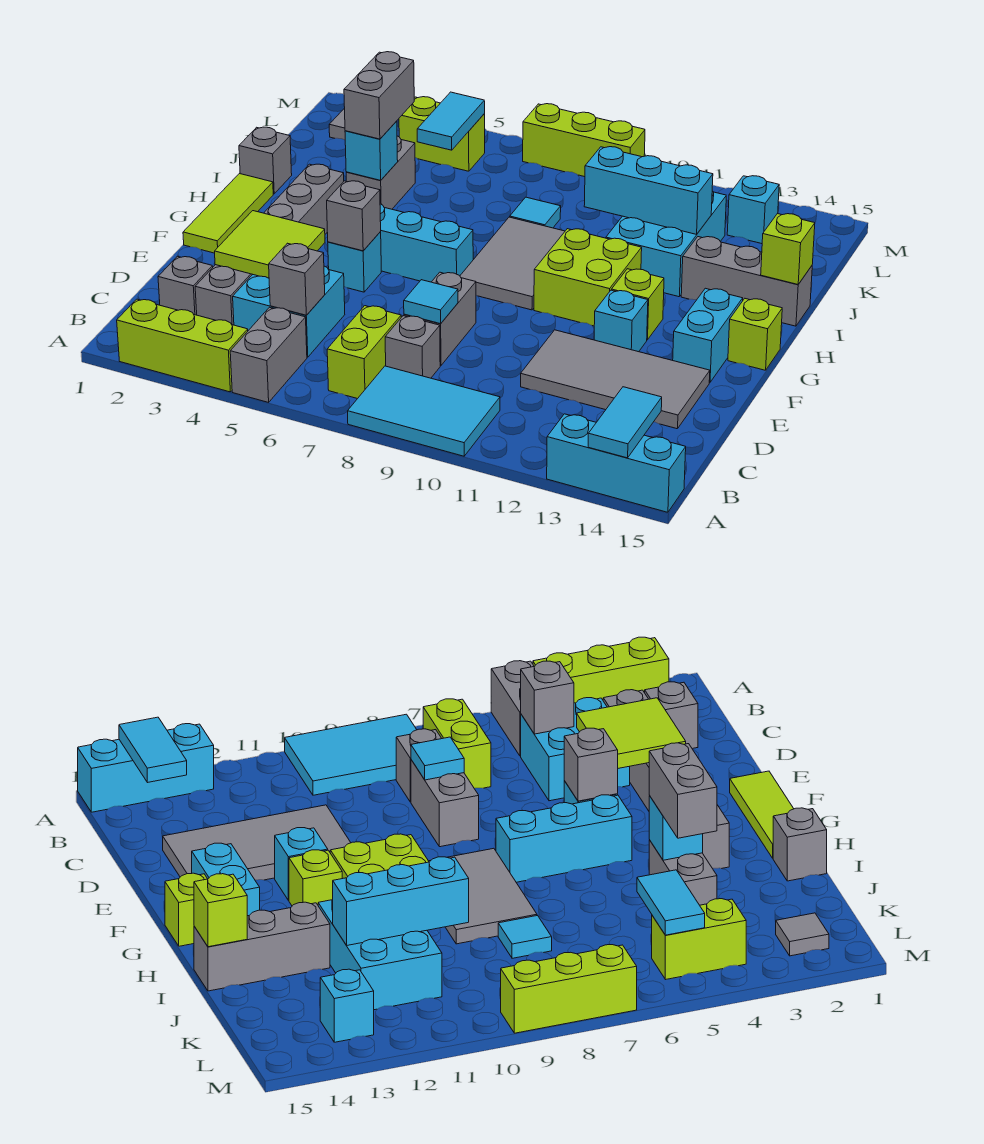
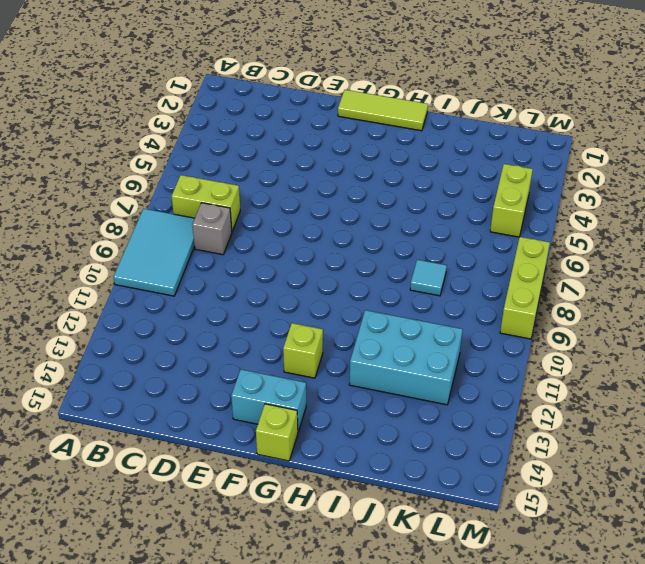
none -> lime brick A2:A4 level 1
none -> grey brick A5:B5 level 1
none -> cyan brick A13:A15 level 1
none -> grey brick C2 level 1

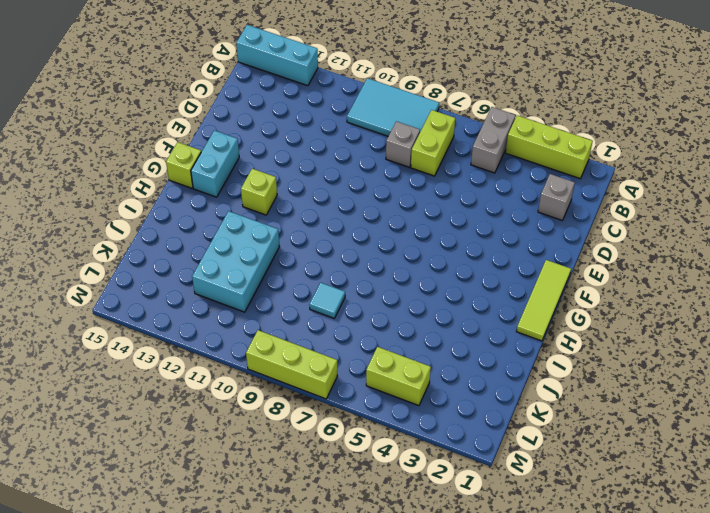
none -> grey brick C3:H3 level 1
none -> cyan brick C4:D5 level 1
none -> grey brick D8:E8 level 1
none -> grey tile D11:E14 level 1

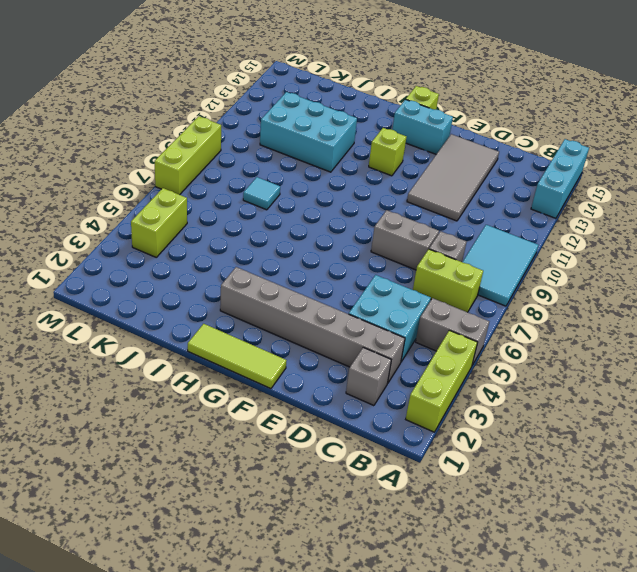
none -> cyan brick F5 level 1
none -> cyan brick F12 level 1
none -> cyan brick G5:G7 level 1
none -> grey tile G8:I9 level 1

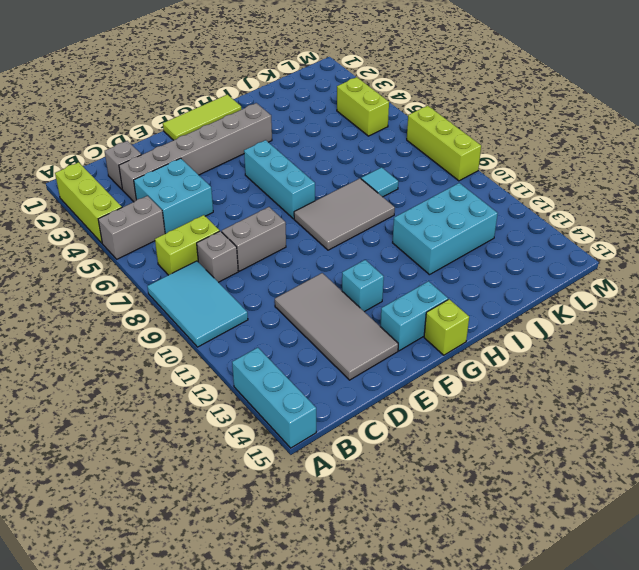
none -> cyan brick F5 level 1
none -> lime brick G10:H11 level 1
none -> lime brick G12 level 1
none -> grey brick I1 level 1

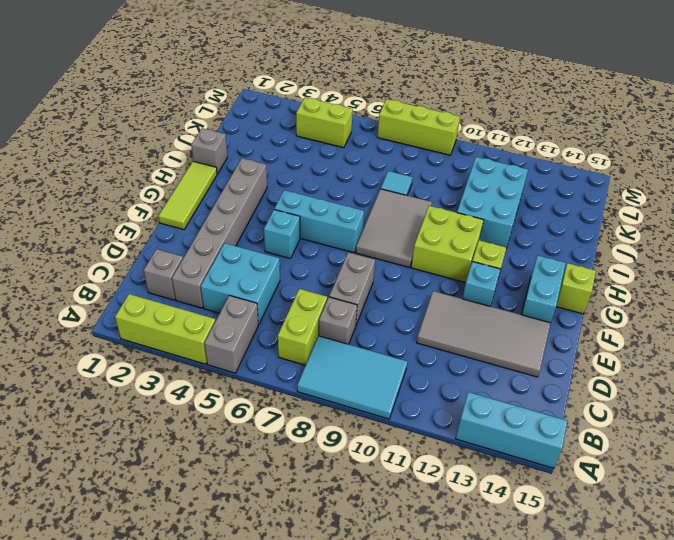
none -> grey brick I4:J4 level 1
none -> grey brick I13:I15 level 1
none -> grey tile L2 level 1
none -> cyan brick L13 level 1

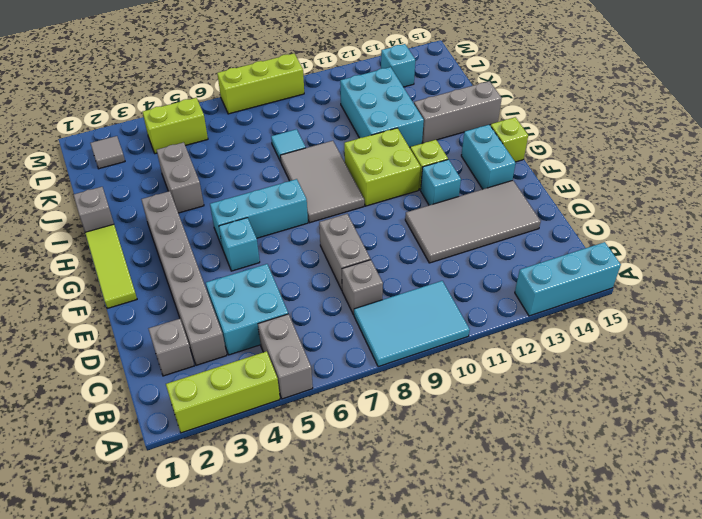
none -> lime brick B7:C7 level 1
none -> cyan tile A14:B14 level 2
none -> grey brick C5 level 2
none -> lime tile D3:E4 level 2

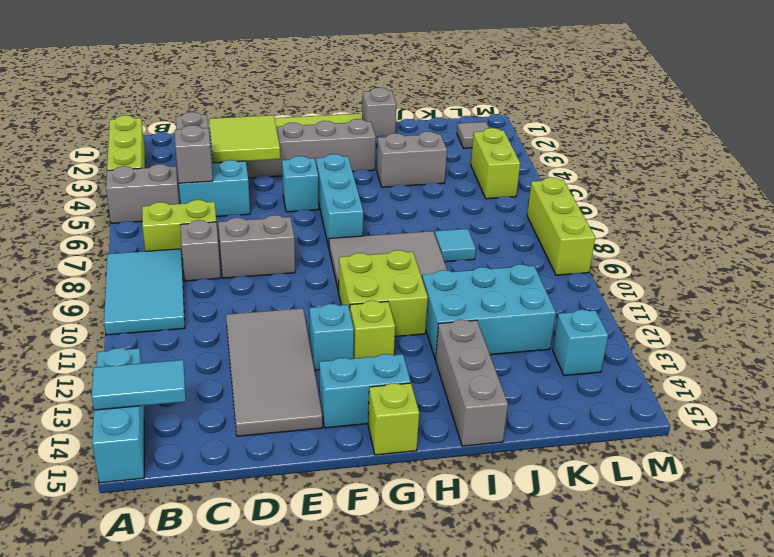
none -> cyan tile D8 level 2
none -> grey brick F5 level 2
none -> cyan brick I4 level 2
none -> lime brick I15 level 2

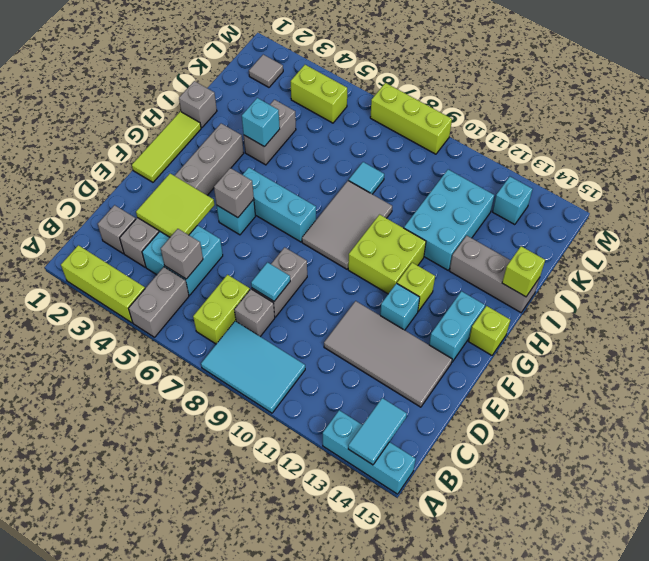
none -> cyan brick J10:J12 level 2
none -> cyan tile K5:L5 level 2
none -> grey brick I4:J4 level 3

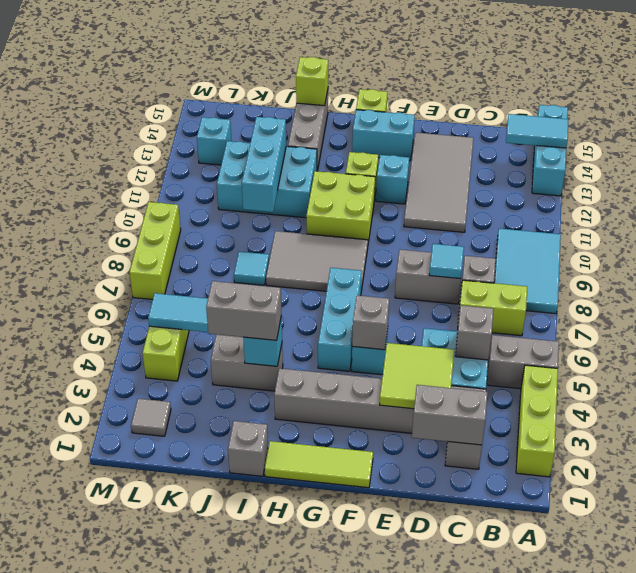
grey brick C2:D2 level 2 -> none

